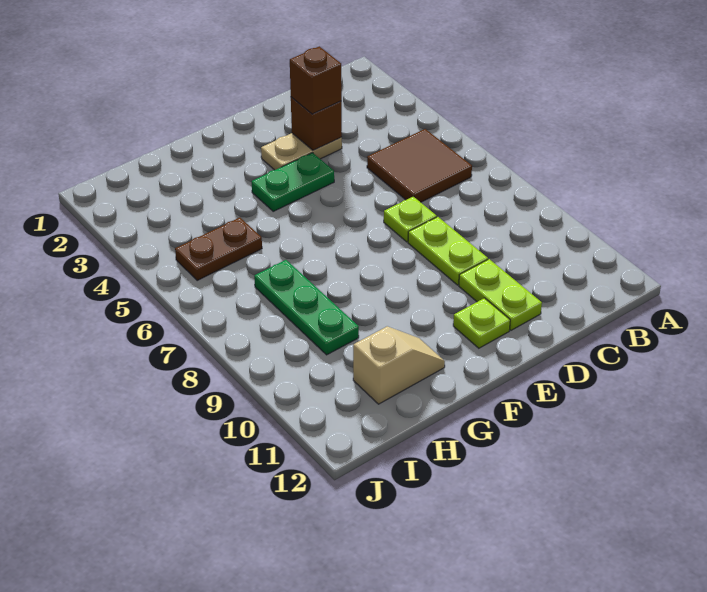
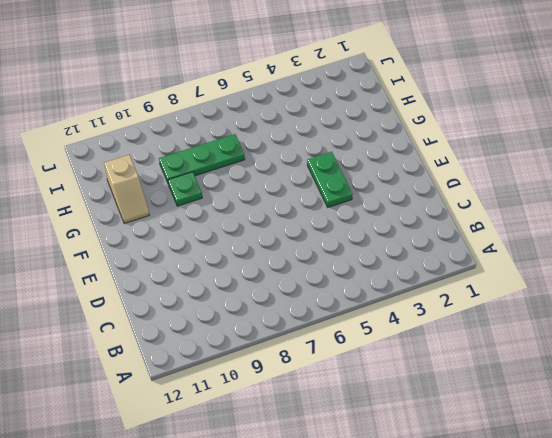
green plate G9 level 1 -> none
none -> brown tile B5:C6 level 1
none -> tan plate D3:E3 level 1
none -> lime plate D7 level 1

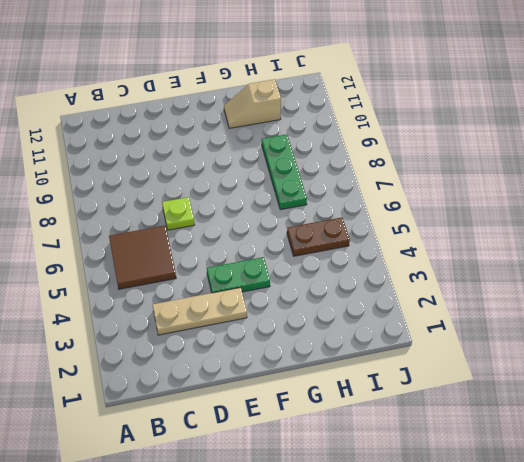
tan plate C3:E3 level 1 -> tan plate D3:E3 level 1
none -> lime plate D8:D9 level 1
none -> lime plate D10:D11 level 1
none -> lime plate E11 level 1

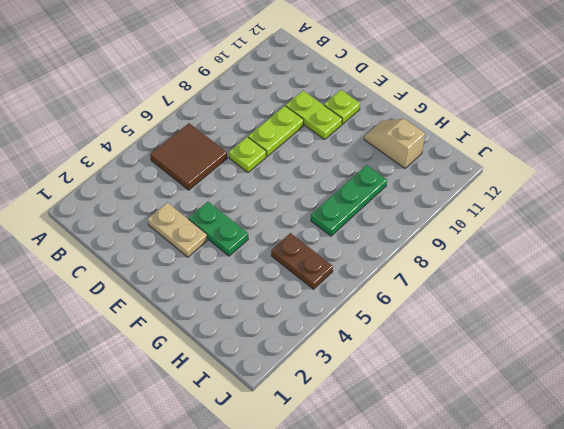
lime plate D10:E10 level 1 -> lime plate D10:D11 level 1
none -> brown brick D3 level 2
none -> brown brick D3 level 3

